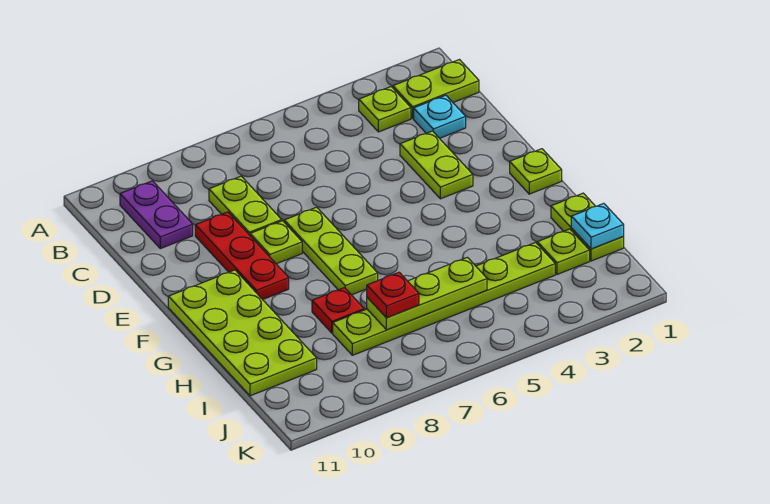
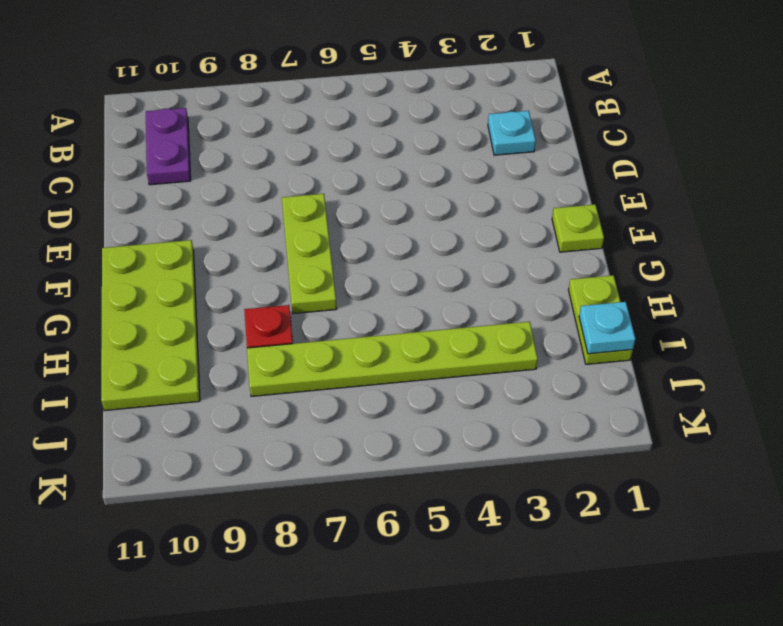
none -> lime plate B1:B2 level 1
none -> lime plate B3 level 1
none -> lime plate C8:D8 level 1

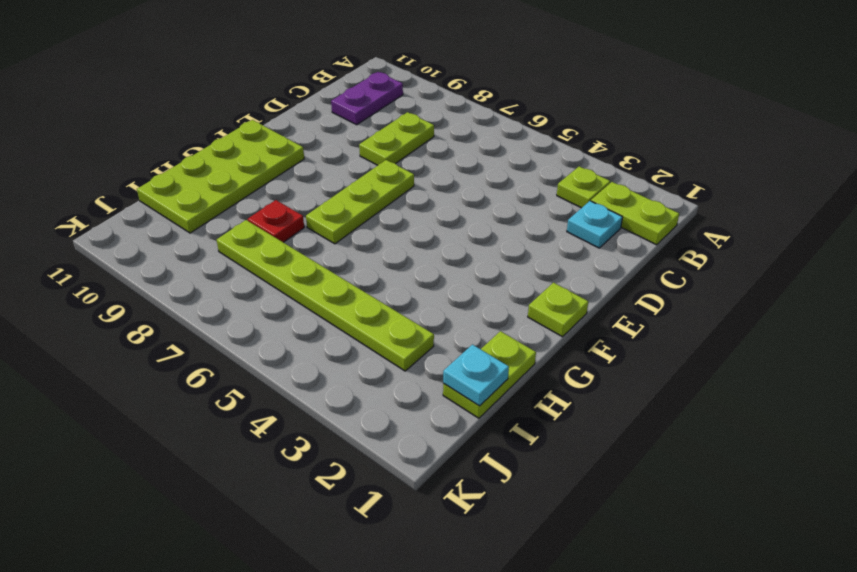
none -> lime plate D3:E3 level 1
none -> red plate D9:F9 level 1
none -> lime plate E8 level 1

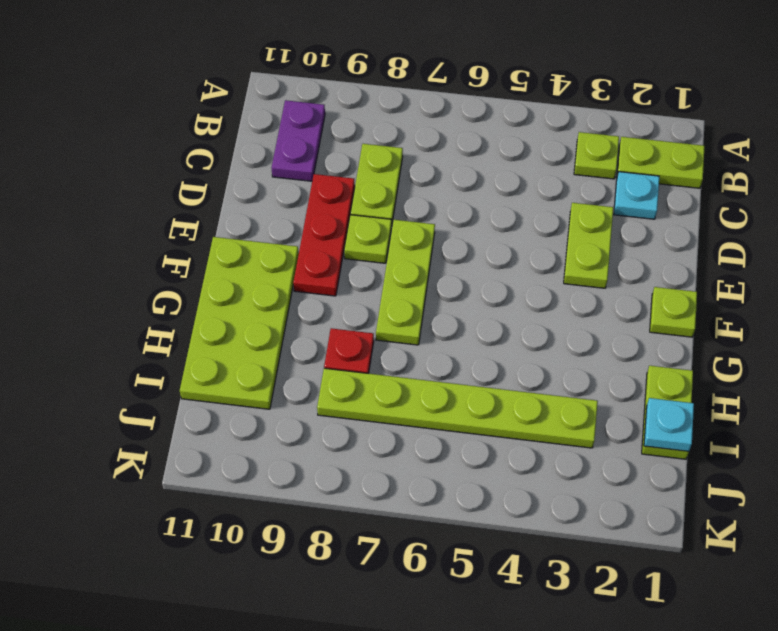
none -> lime plate I2 level 1
none -> lime plate I5:I7 level 2
none -> red plate I7 level 3

